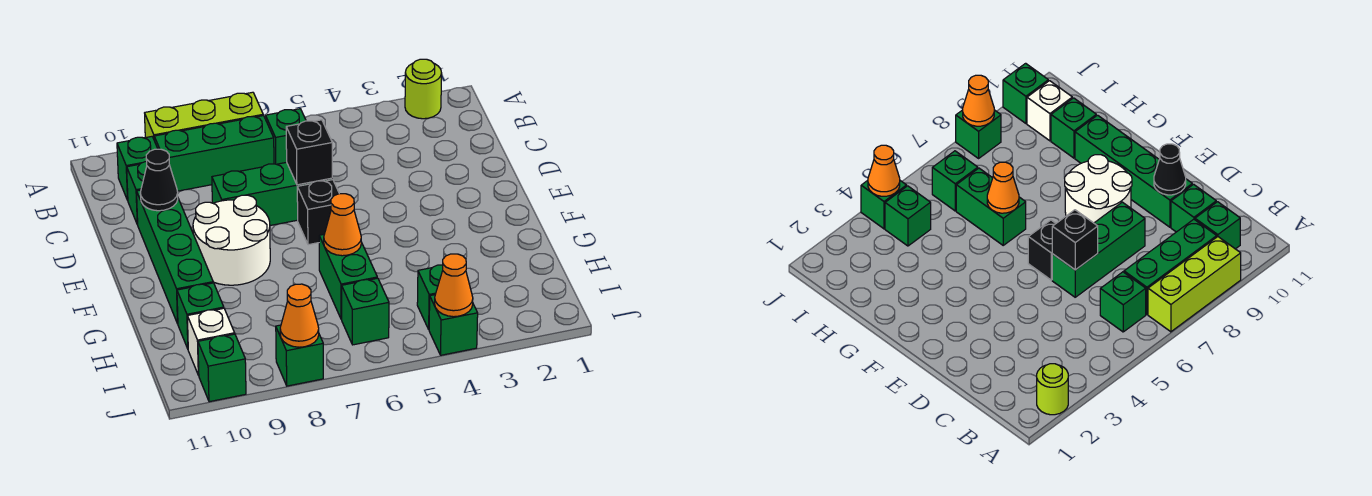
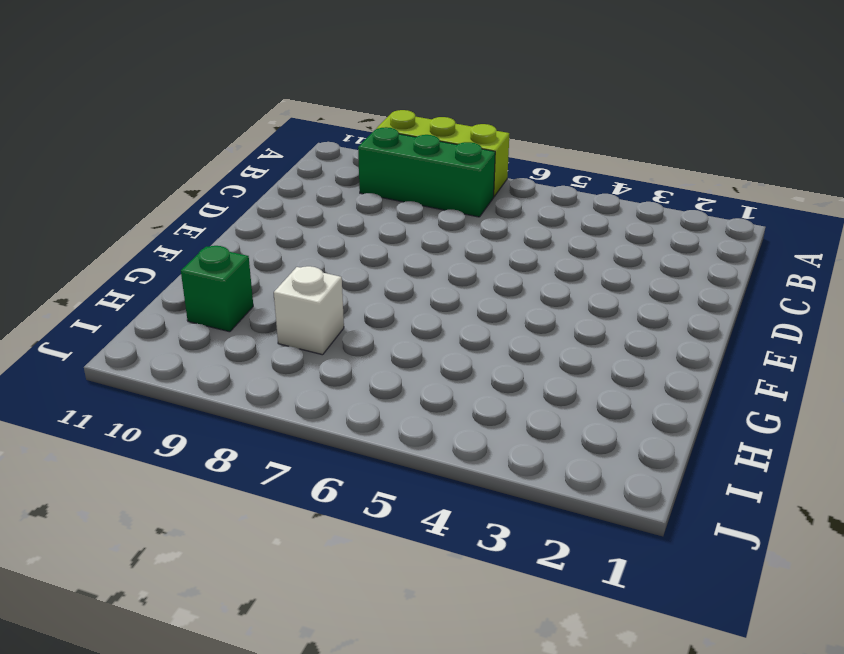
white brick H8 level 1 -> white brick I10 level 1
none -> lime round brick A2 level 1
none -> green brick B6 level 1
none -> green brick B10 level 1

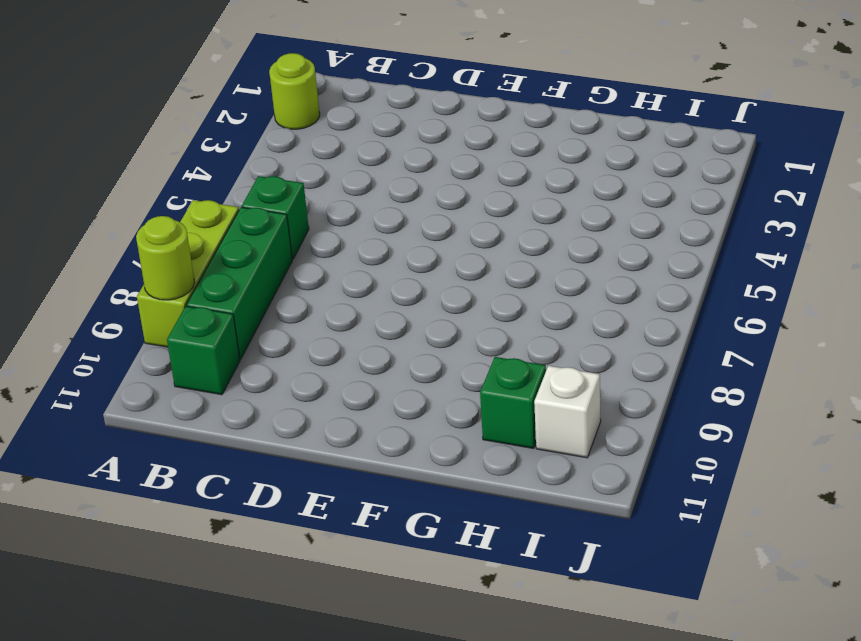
lime round brick A9 level 2 -> none
none -> green brick C10 level 1
none -> green brick D6:D8 level 1
none -> green brick D10:G10 level 1

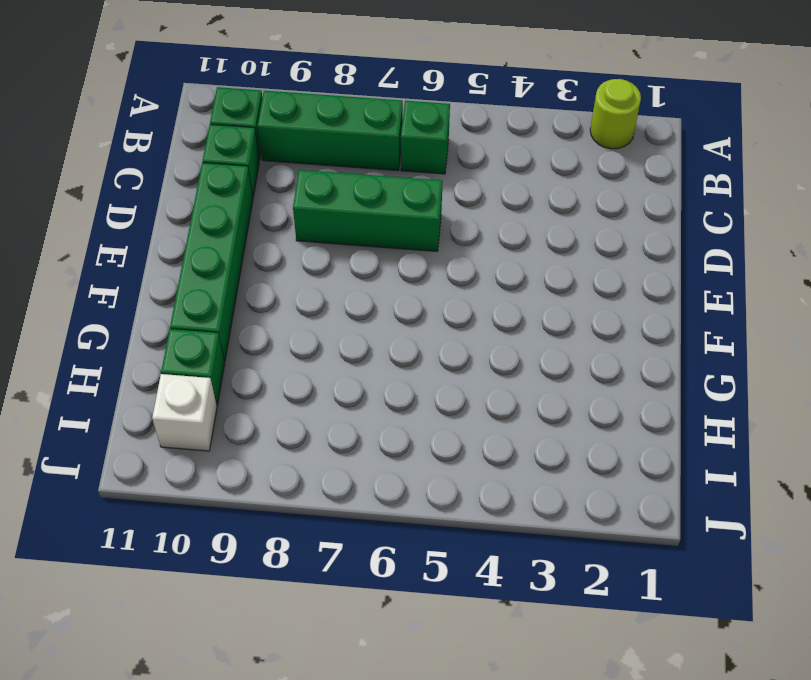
none -> lime brick A7:A9 level 1
none -> black brick E6 level 1
none -> white round brick E8:F9 level 1

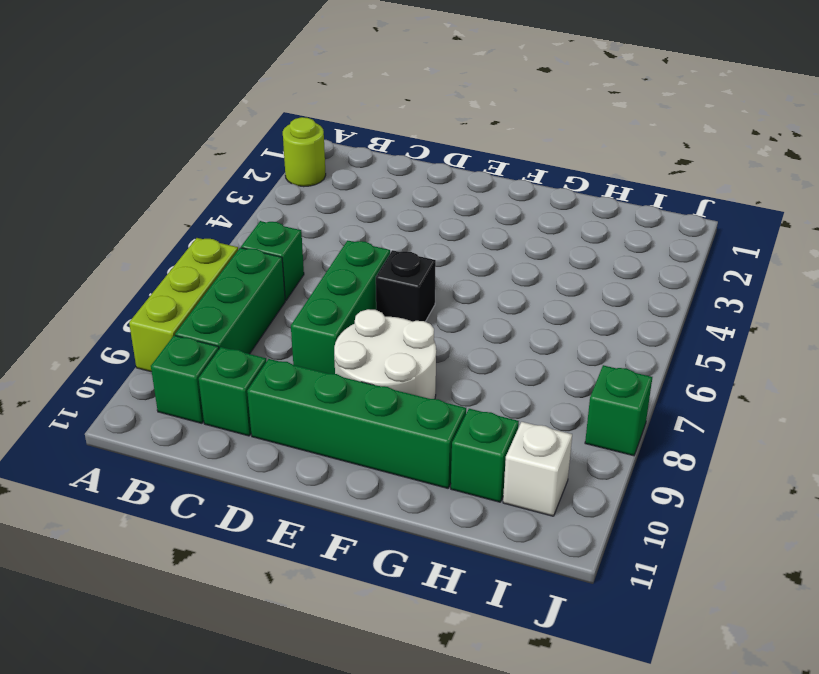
none -> green brick G6:H6 level 1
none -> green brick I4 level 1
none -> green brick I6 level 1

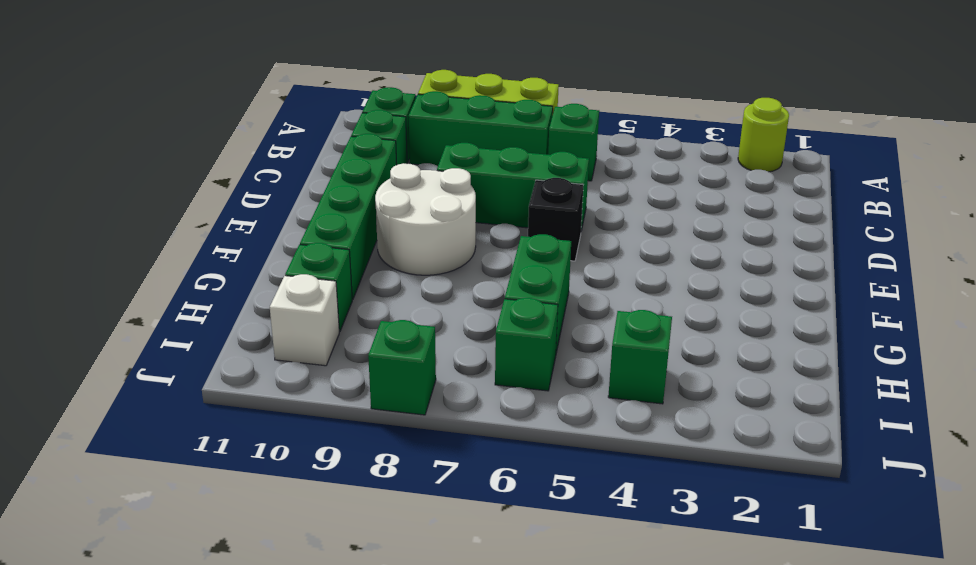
none -> green brick J4 level 1
none -> green brick J10 level 1
none -> black brick D6 level 2

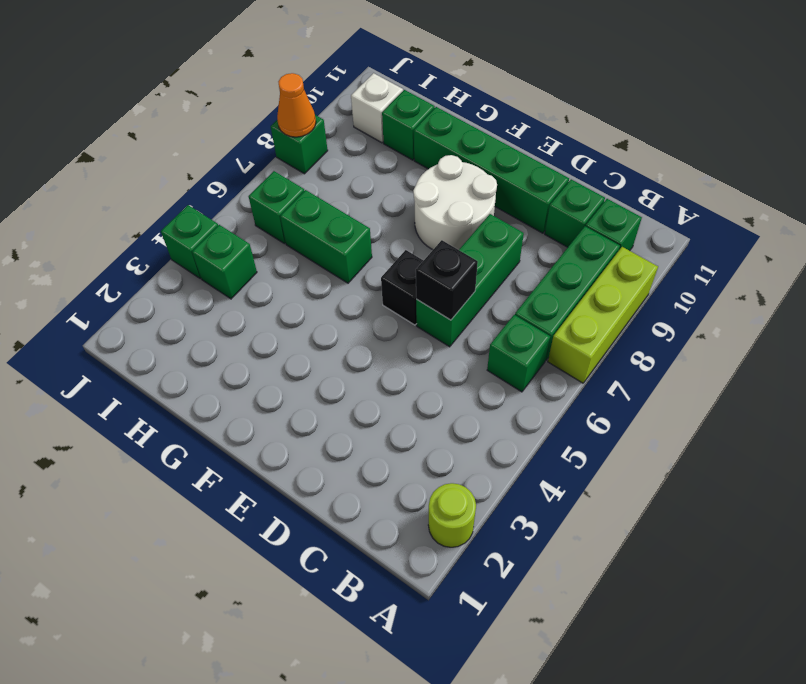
none -> green brick J10 level 1
none -> black cone D10 level 2
none -> orange cone G6 level 2

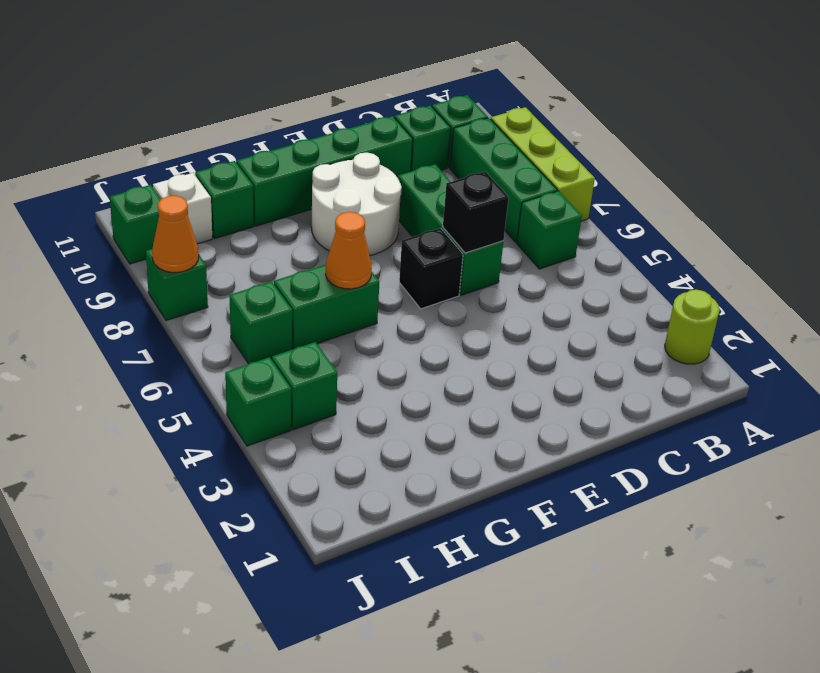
none -> black cone D10 level 2
none -> orange cone J4 level 2

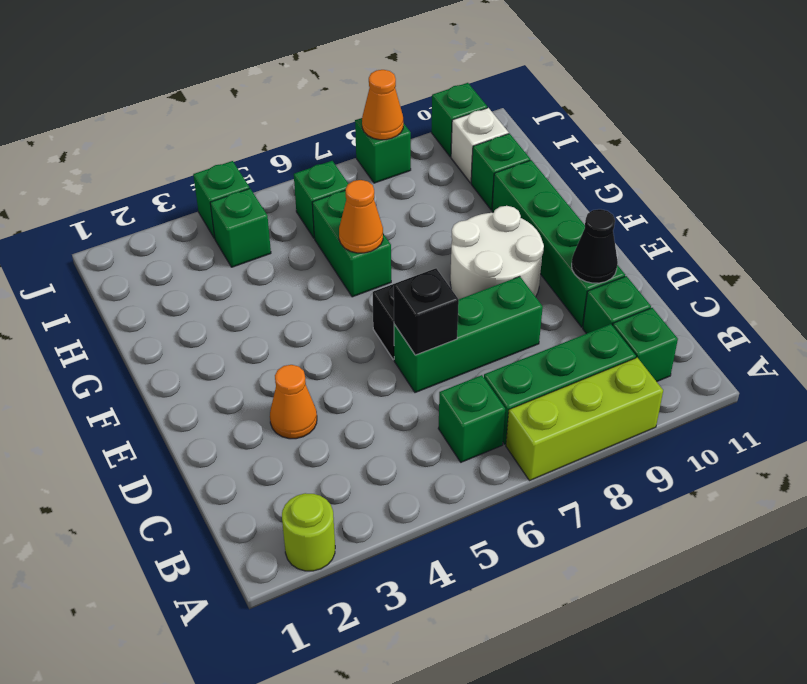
orange cone D3 level 1 -> orange cone J4 level 2

